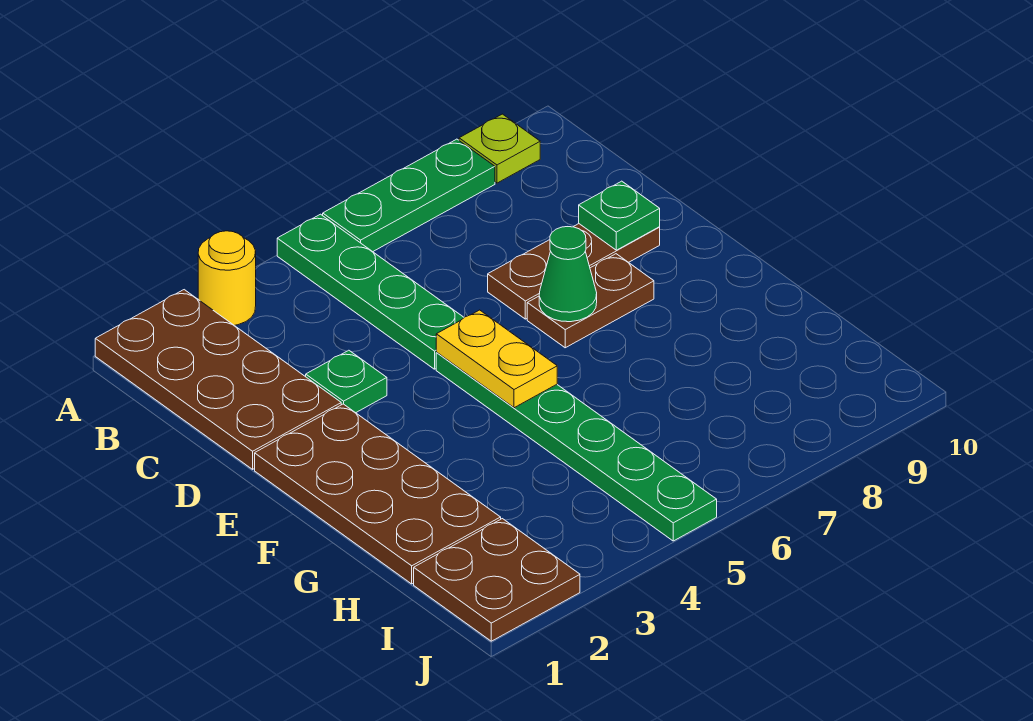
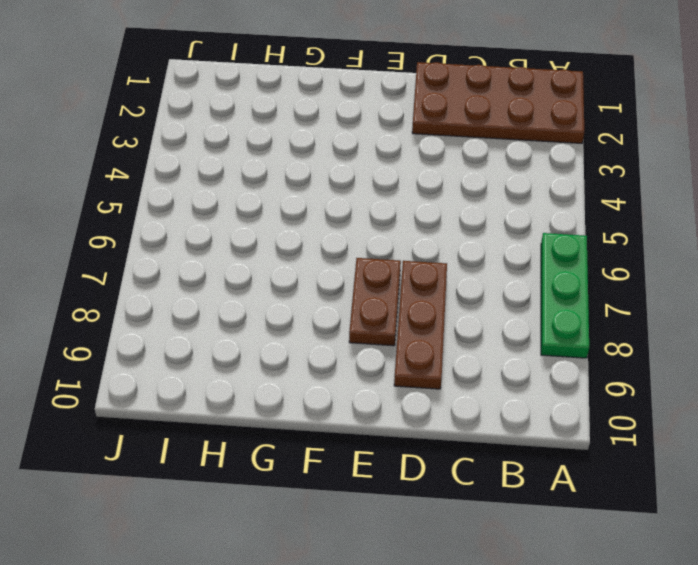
none -> yellow round brick A3 level 1
none -> green plate A5:D5 level 1
none -> lime plate A9 level 1

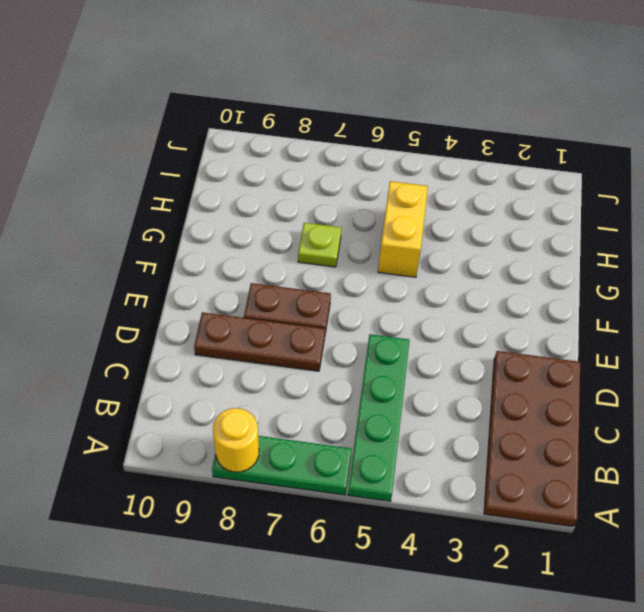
yellow round brick A8 level 2 -> yellow round brick A3 level 1
yellow brick G5:H5 level 1 -> green plate E5:J5 level 1
lime plate G7 level 1 -> lime plate A9 level 1
none -> green plate D3 level 1
none -> brown plate E1:H2 level 1
none -> brown plate I1:J2 level 1

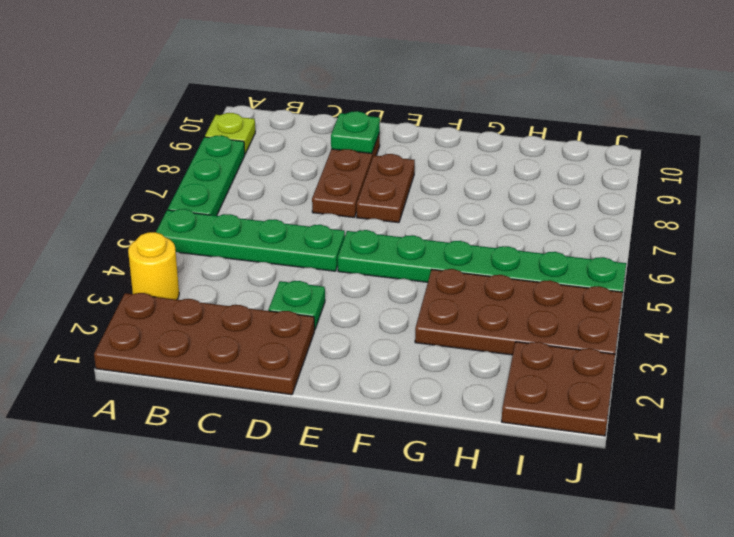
brown plate G3:J4 level 1 -> brown plate E1:H2 level 1
none -> yellow plate E5:F5 level 2
none -> green cone E7 level 2

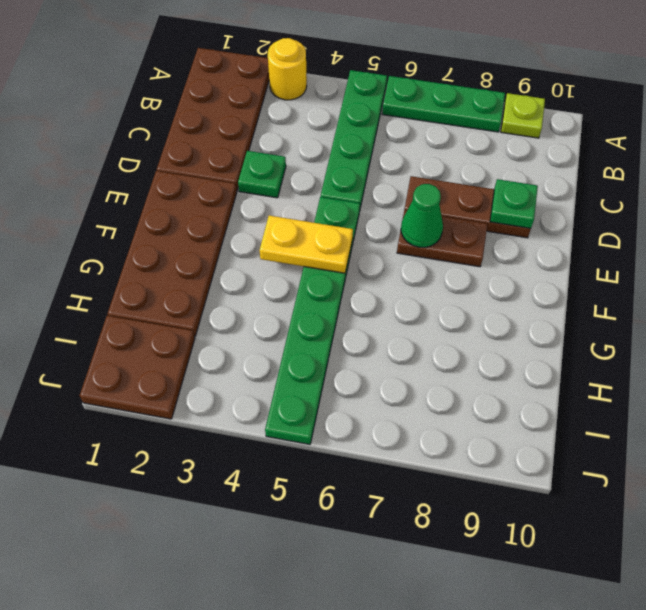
yellow plate F4:F5 level 2 -> yellow plate E5:F5 level 2

